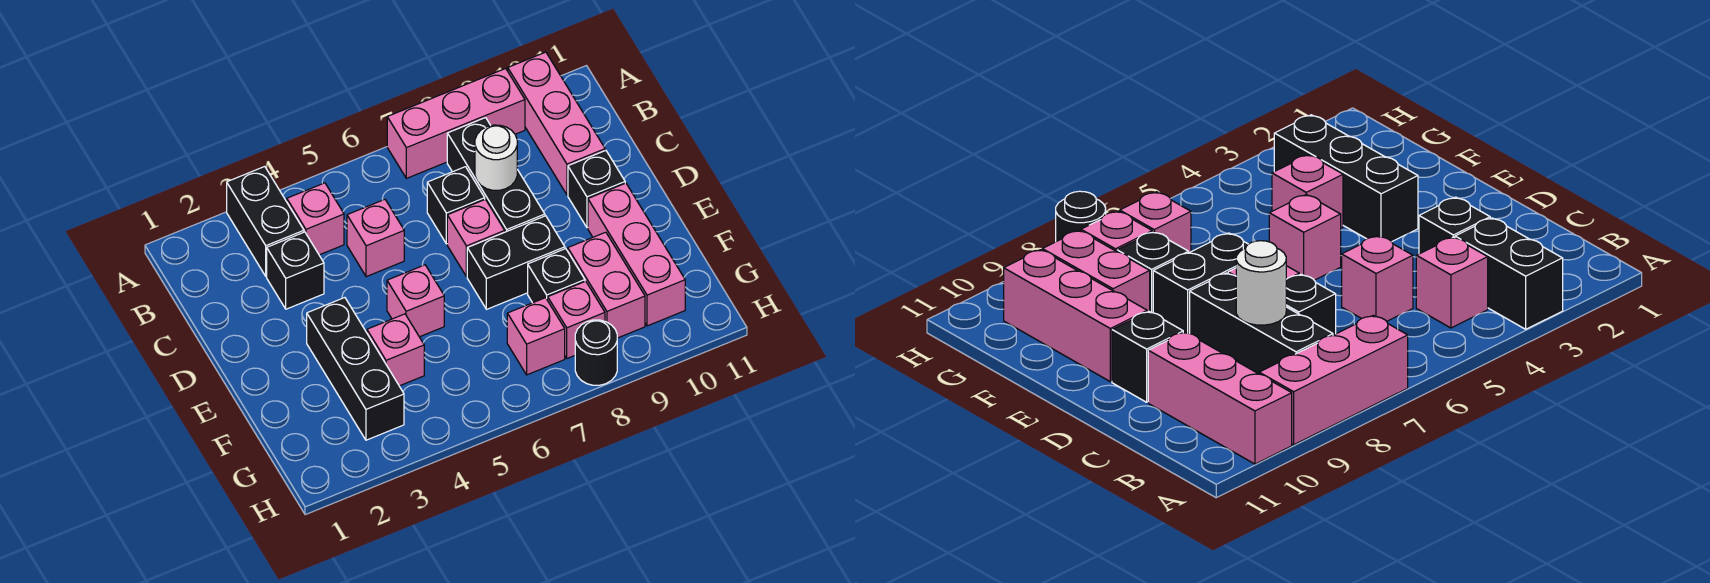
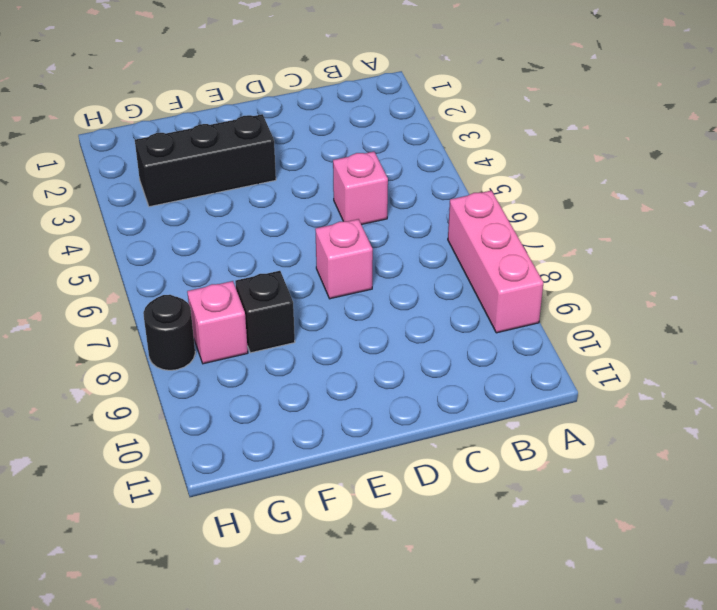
none -> black brick A3:B3 level 1
none -> pink brick A10:C10 level 1
none -> pink brick B4 level 1

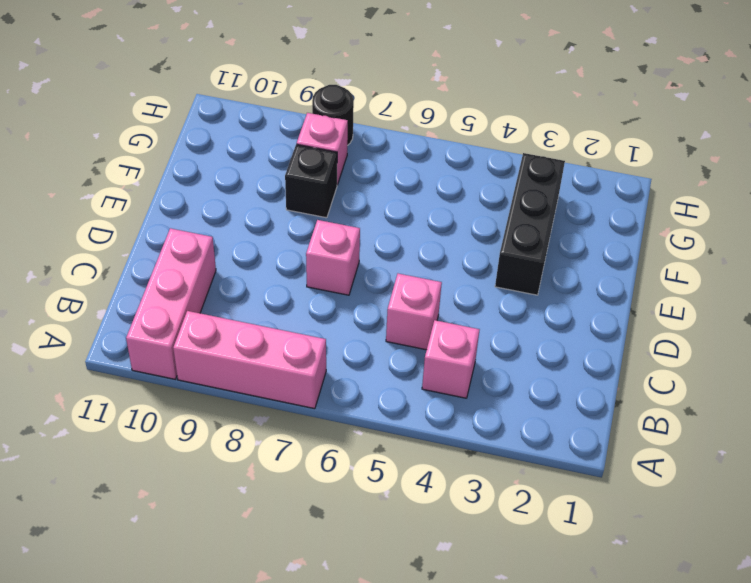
none -> black brick A3:B3 level 1
none -> black brick B8:D8 level 1
none -> black brick C3 level 1

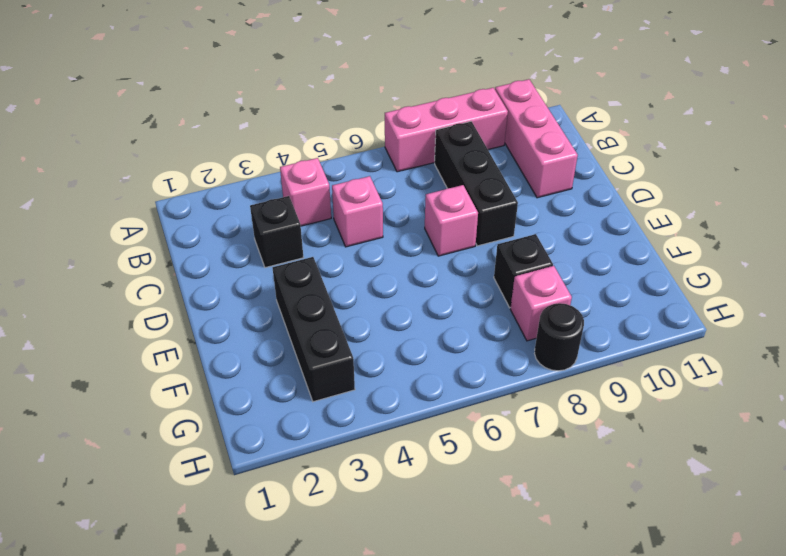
none -> black brick A3:B3 level 1
none -> black brick C7 level 1
none -> black brick D10 level 1

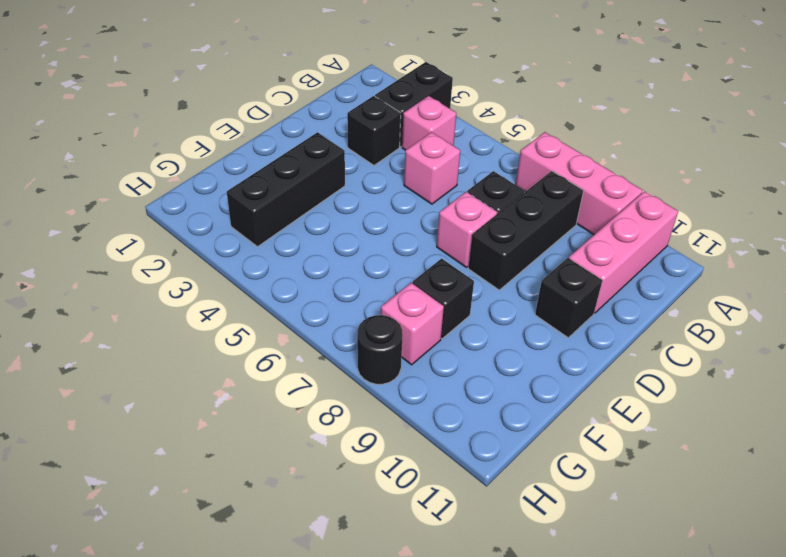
none -> pink brick E5 level 1
none -> black brick E7:E8 level 1
none -> pink brick E10:G10 level 1

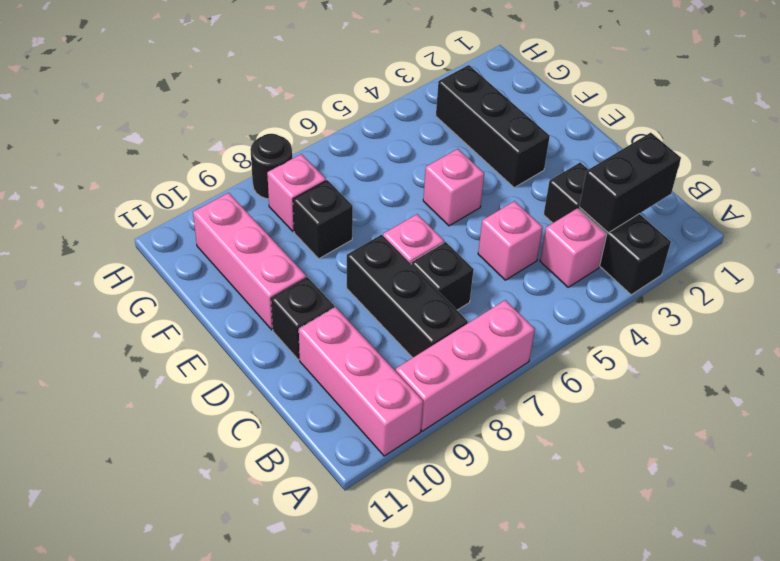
black brick B2:B3 level 2 -> black brick E7:E8 level 1
none -> pink brick F4 level 1
none -> pink brick F9:G9 level 1
none -> pink brick G7 level 1

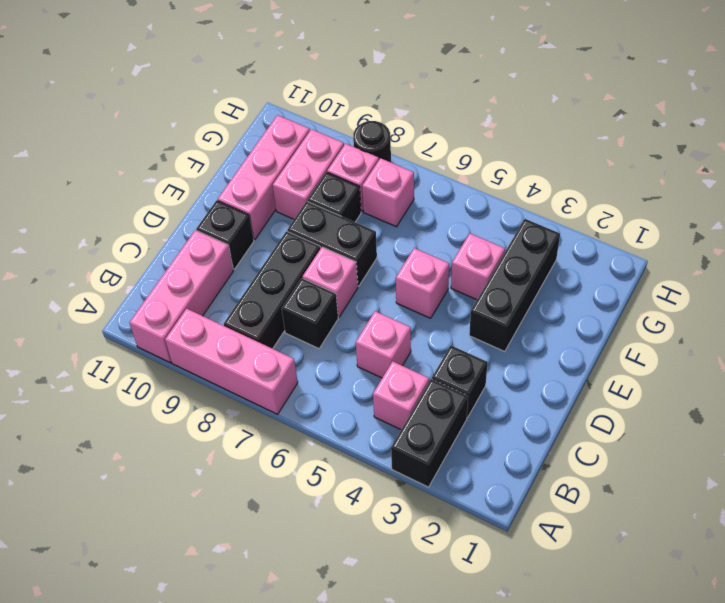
none -> white round brick C8 level 2

